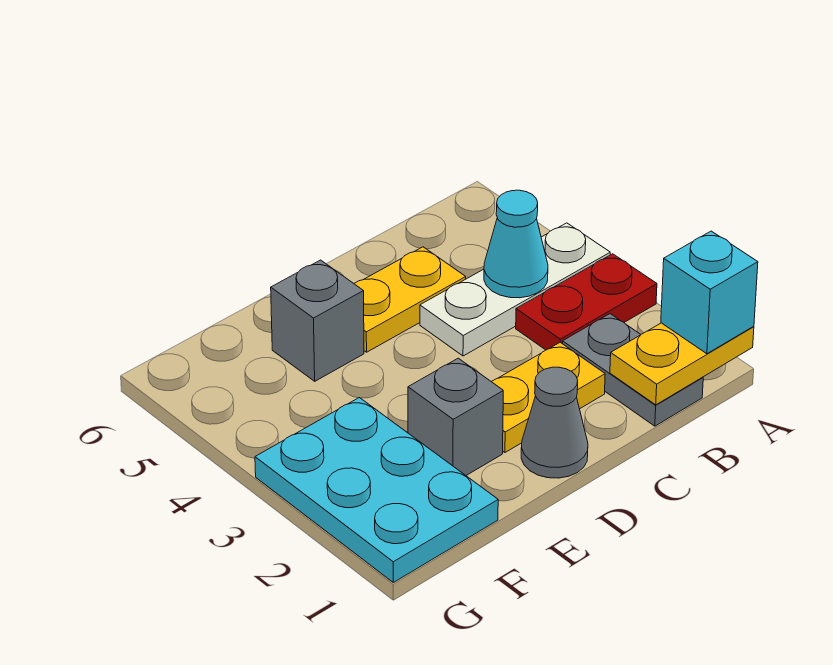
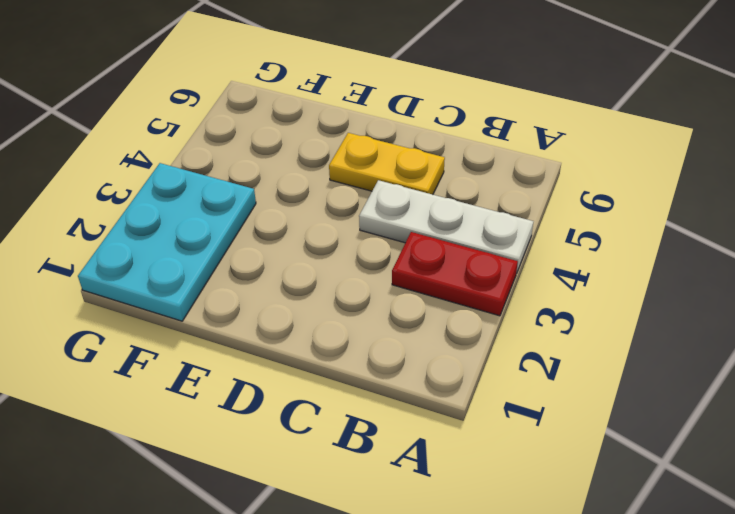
none -> grey plate B1:B2 level 1
none -> yellow plate C2:D2 level 1
none -> grey cone D1 level 1

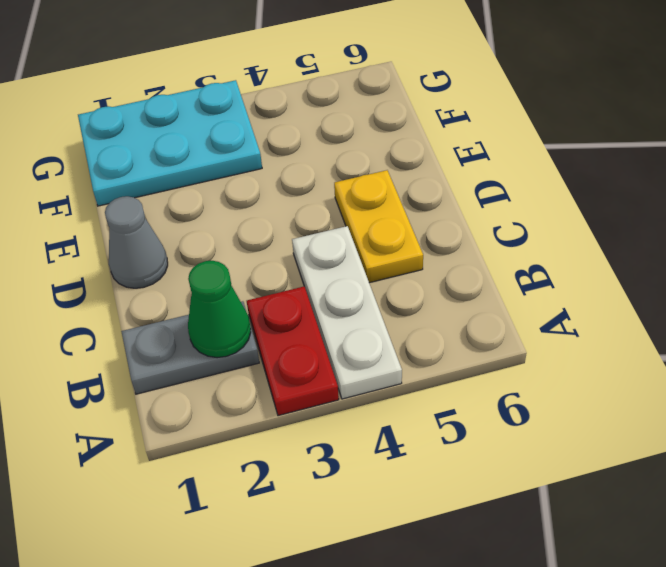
green cone B2 level 2 -> none
none -> yellow plate C2:D2 level 1
none -> grey brick E2 level 1
none -> grey brick E5 level 1

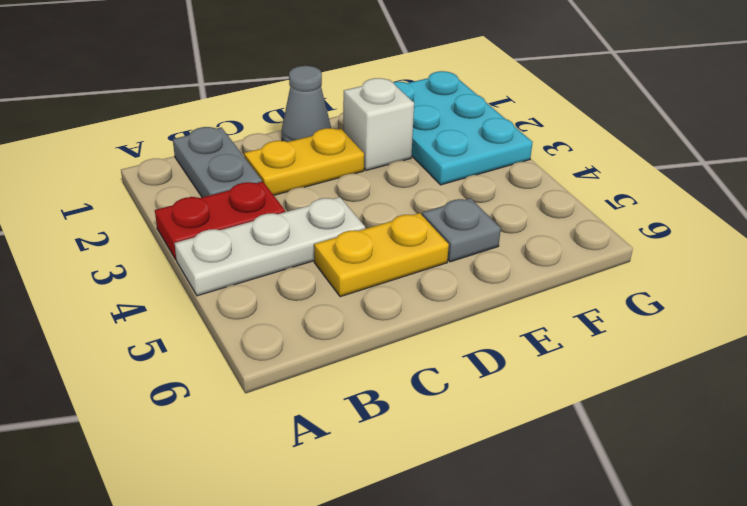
white brick E2 level 1 -> grey brick E2 level 1
grey plate E5 level 1 -> grey brick E5 level 1
none -> yellow plate A1:B1 level 2
none -> cyan cone B4 level 2
none -> cyan brick A1 level 3

